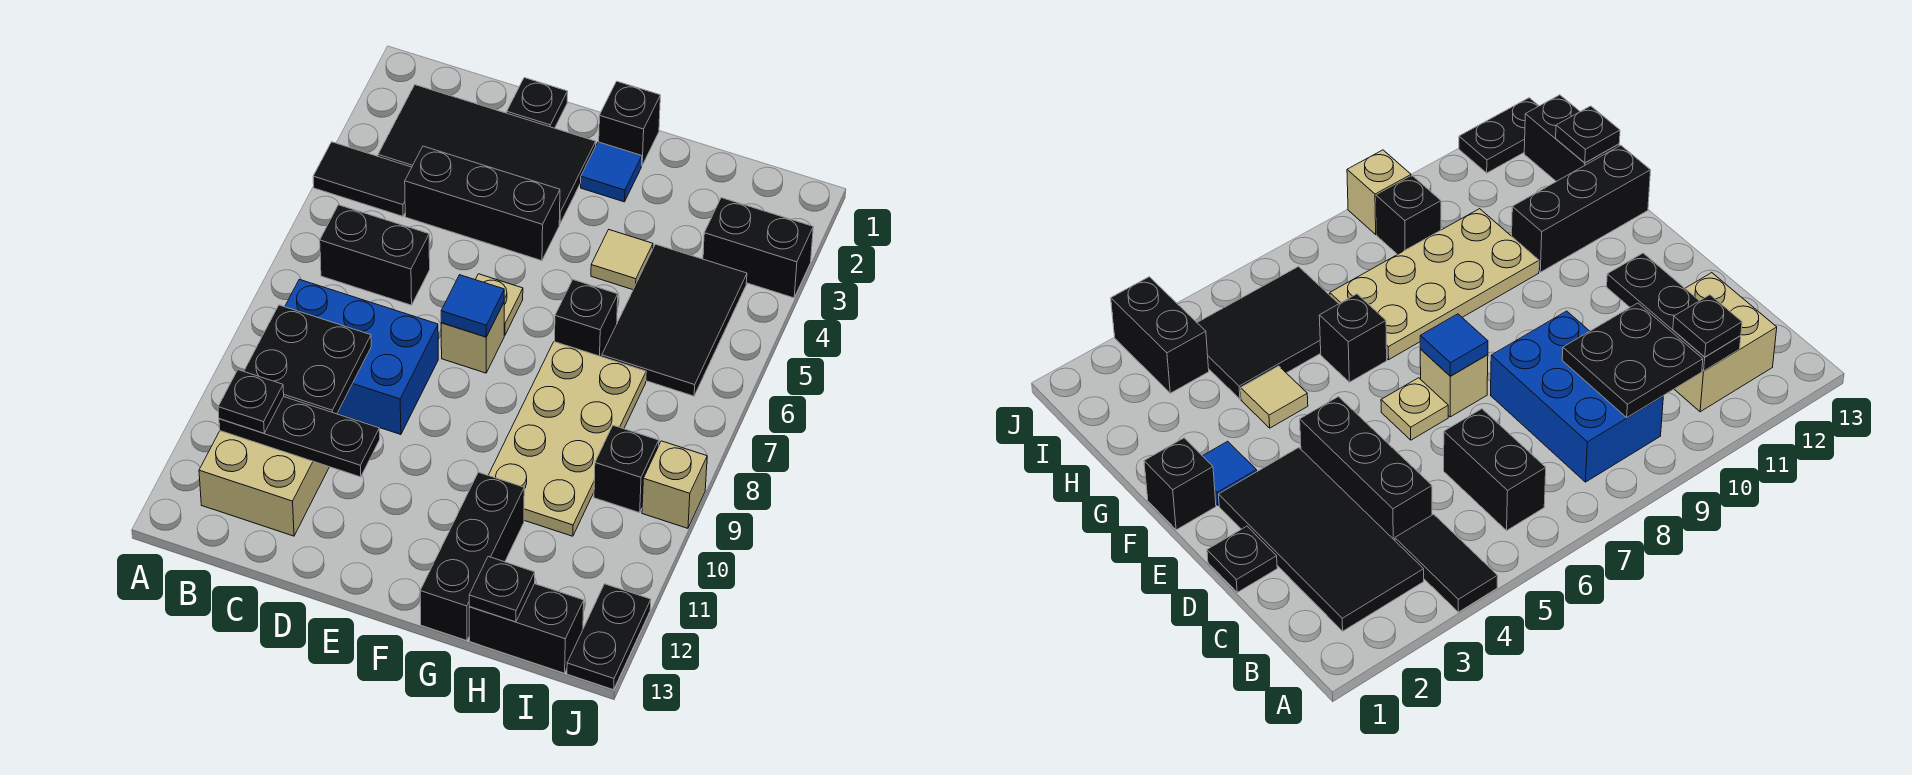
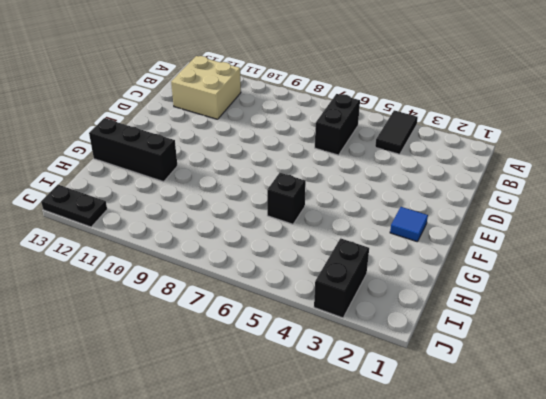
none -> black tile B2:E3 level 1
none -> blue brick B8:D9 level 1
none -> black brick C4:E4 level 1

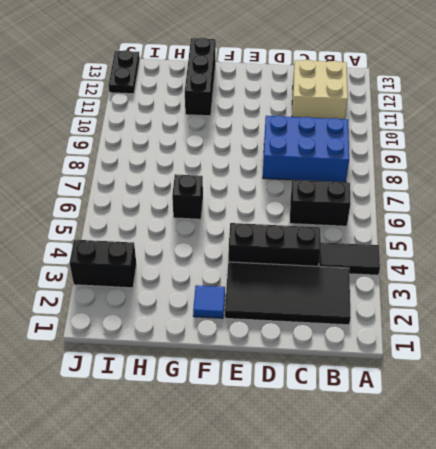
none -> black plate D1 level 1
none -> tan plate E6 level 1
none -> tan brick E7 level 1

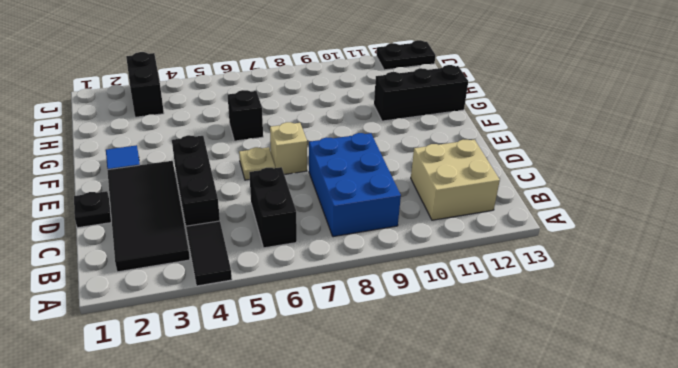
none -> black brick F1 level 1
none -> tan tile G4 level 1
none -> tan plate G7:H10 level 1

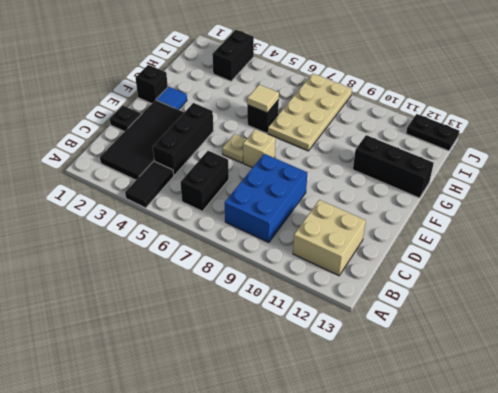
tan tile G6 level 2 -> tan tile G4 level 1
tan plate G7:J8 level 1 -> tan plate G7:H10 level 1
none -> black tile H4:I6 level 1
none -> black brick H13:I13 level 1
none -> black brick I9 level 1

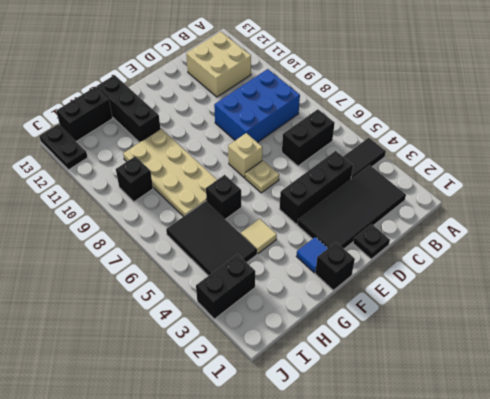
none -> tan brick J9 level 1
none -> black plate B9:C10 level 2
none -> black plate B11:D11 level 2

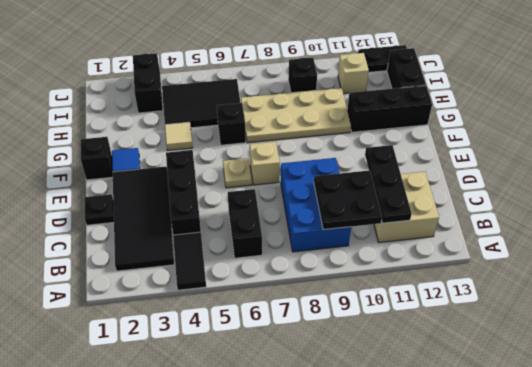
tan brick I11 level 1 -> tan brick J9 level 1
none -> blue tile E7 level 2
none -> black plate H13 level 2
none -> black plate B11 level 3

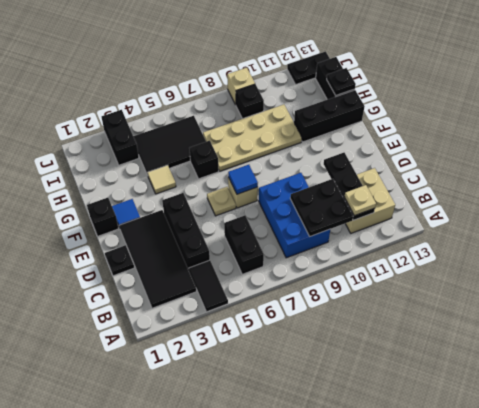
tan plate B11 level 3 -> black plate B11 level 3

